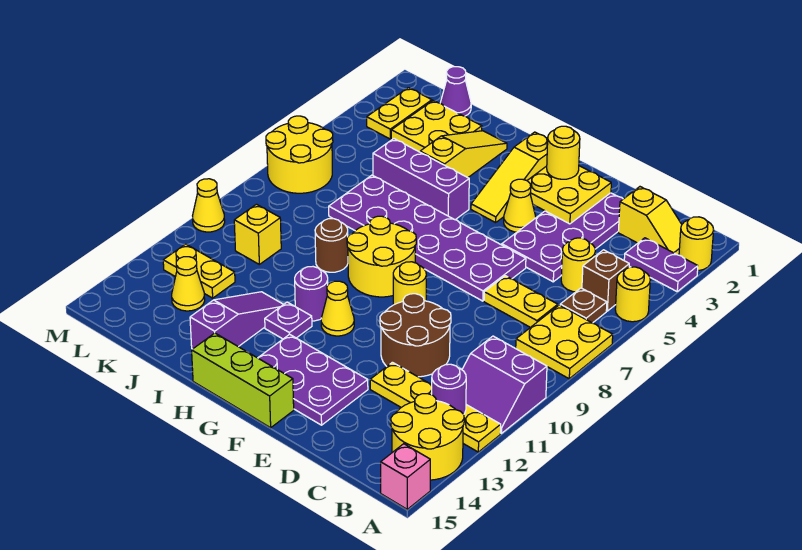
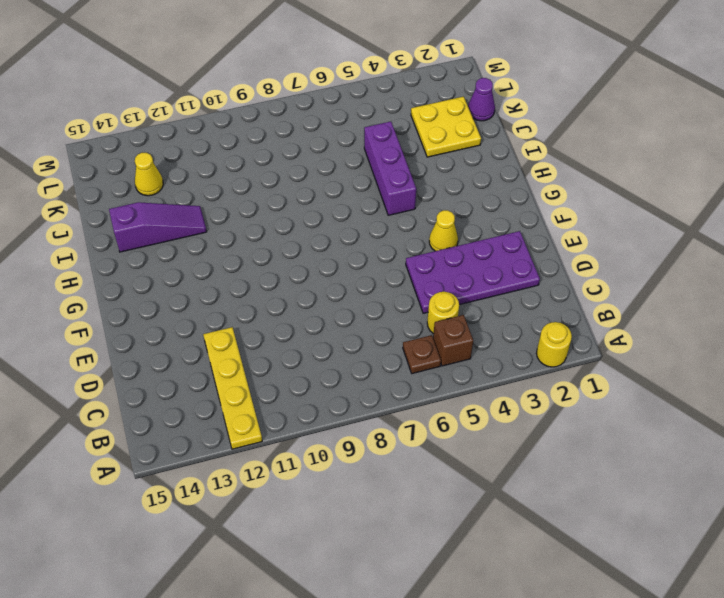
none -> purple plate A3:B3 level 1
none -> yellow round brick A5 level 1
none -> yellow plate A7:B8 level 1
none -> purple slope A10:B11 level 1 top 10

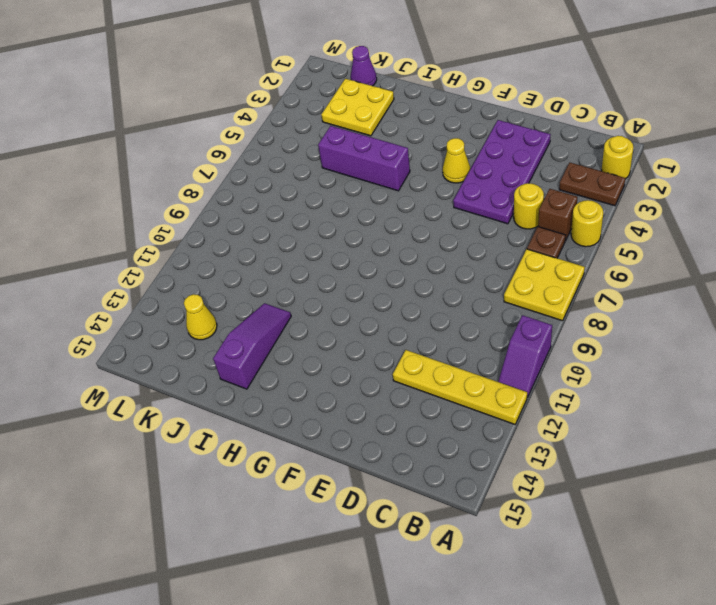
brown plate A3:B3 level 1 -> purple plate A3:B3 level 1
purple slope A10:A11 level 1 top 10 -> purple slope A10:B11 level 1 top 10
none -> yellow round brick A13:B14 level 1
none -> pink brick A15 level 1
none -> yellow slope B2:C2 level 1 top C
none -> yellow plate C7:D7 level 1

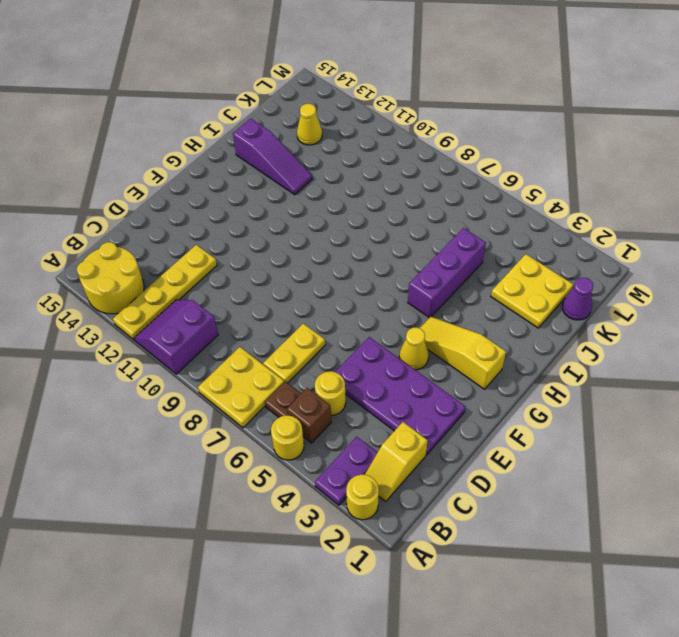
none -> pink brick A15 level 1
none -> brown round brick D10:E11 level 1
none -> purple plate E6:J7 level 1
none -> purple plate E13:G14 level 1

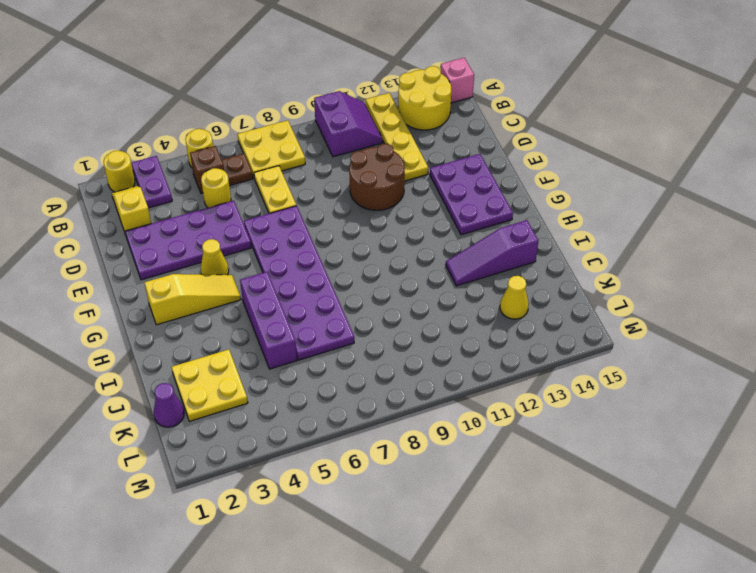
none -> yellow round brick F9 level 1
none -> lime brick F15:H15 level 1
none -> yellow round brick G8:H9 level 1
none -> yellow cone G11 level 1

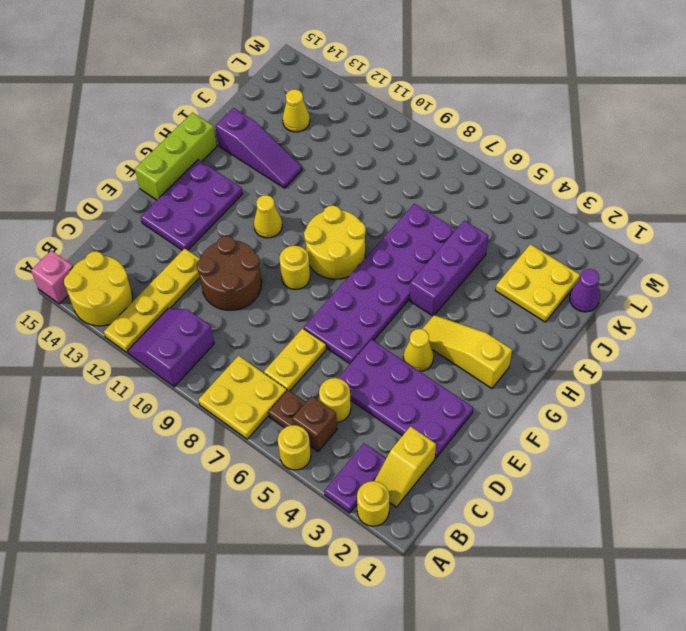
none -> purple round brick H11 level 1
none -> purple plate H12 level 1
none -> yellow slope I2:I4 level 1 top 4
none -> brown round brick I9 level 1

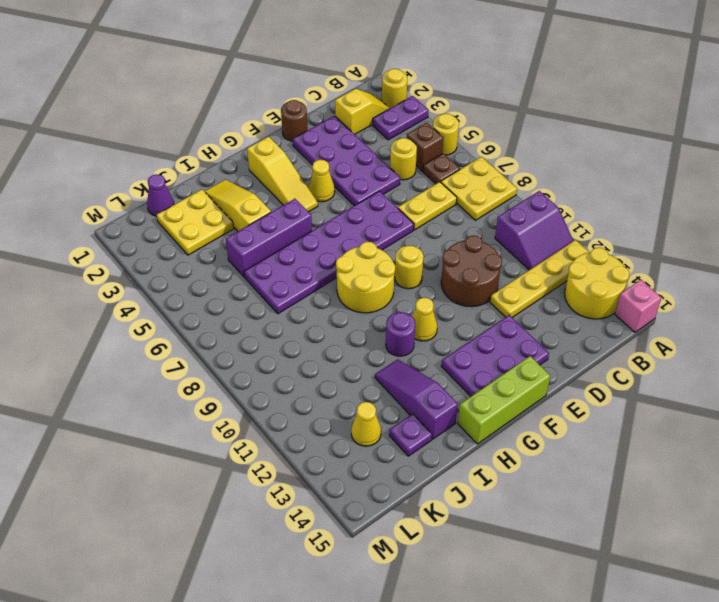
brown round brick E1 level 1 -> brown round brick I9 level 1
purple plate J14 level 1 -> purple plate H12 level 1
none -> yellow brick K10 level 1
none -> yellow plate K12:L12 level 1
none -> yellow plate L2:L3 level 1
none -> yellow round brick L6:M7 level 1

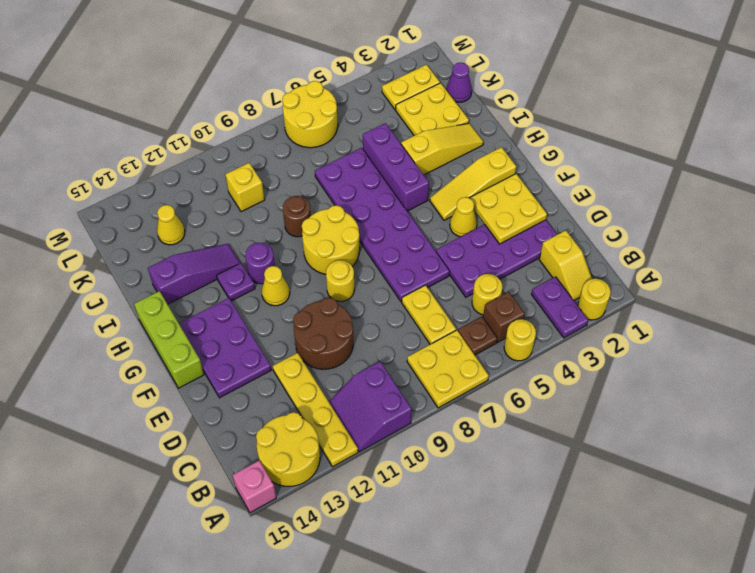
none -> yellow plate K12:L12 level 1
none -> yellow cone M10 level 1
none -> purple round brick B12 level 2
none -> yellow round brick F2 level 3

